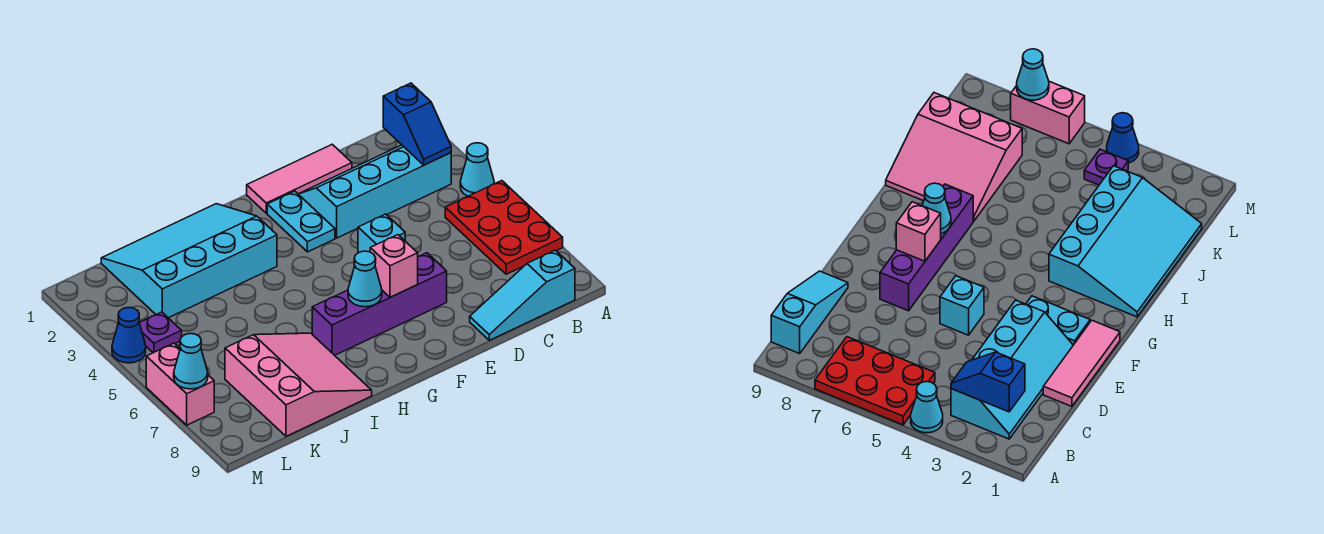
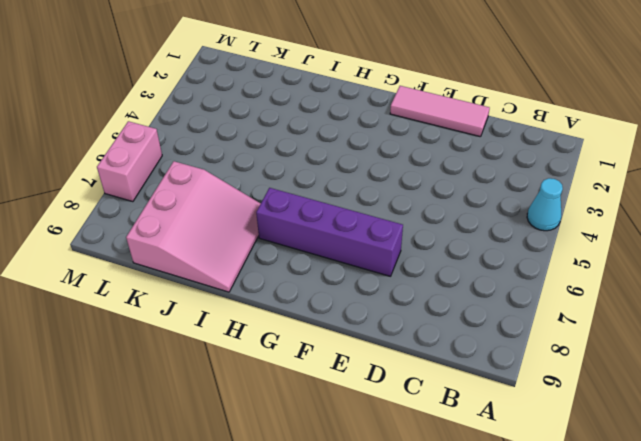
none -> red plate A5:B7 level 1
none -> cyan slope B2:E3 level 1 top 3
none -> cyan slope B9:D9 level 1 top B

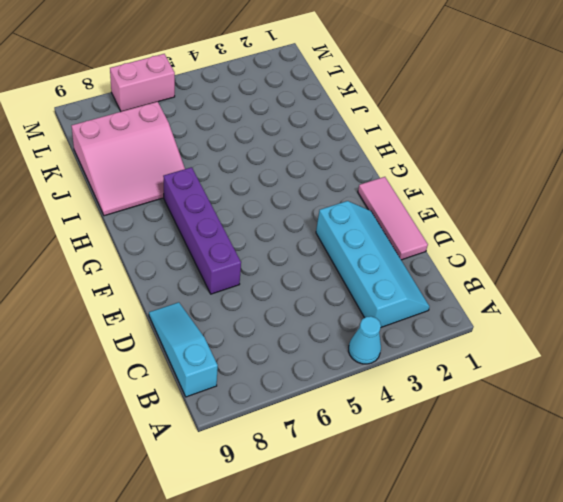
none -> red plate A5:B7 level 1
none -> cyan brick E5 level 1
none -> cyan plate F2:F3 level 1

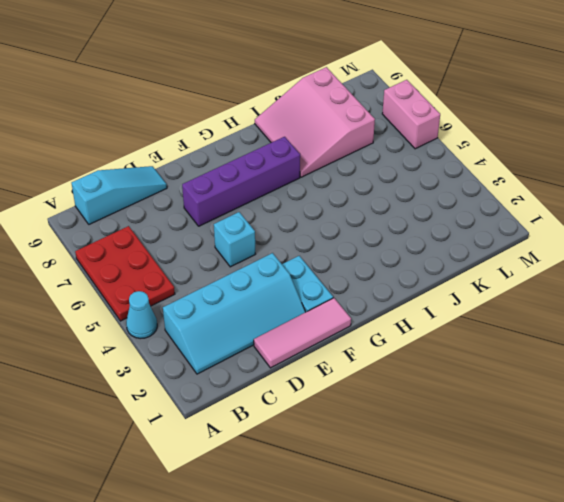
none -> cyan slope H1:K3 level 1 top 3
none -> purple plate L4 level 1
none -> blue cone M4 level 1

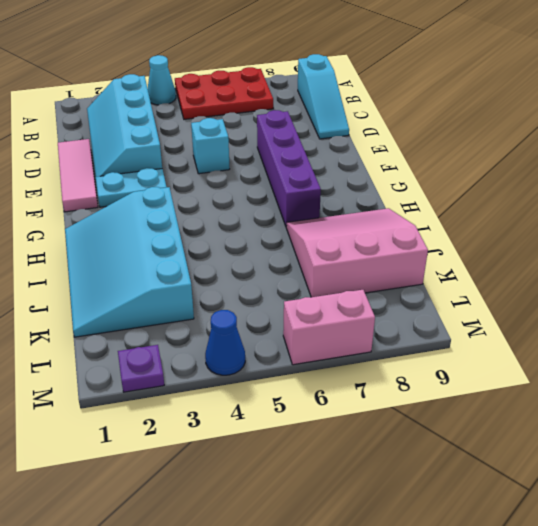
purple plate M2 level 1 -> purple plate L4 level 1
none -> blue slope B2:B3 level 2 top 2
none -> pink brick F7 level 2
none -> cyan cone G7 level 2

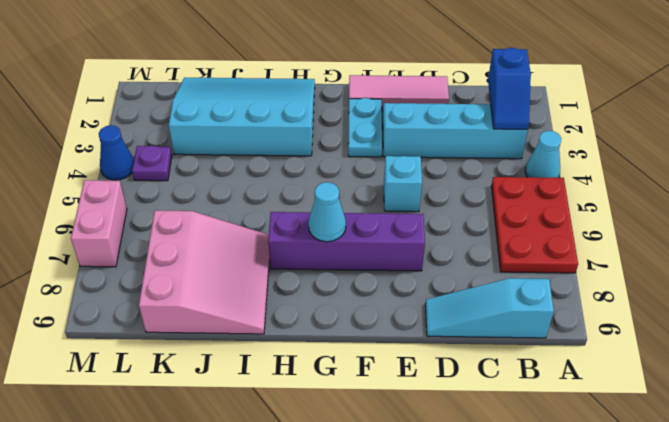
none -> pink brick F7 level 2
none -> cyan cone M7 level 2

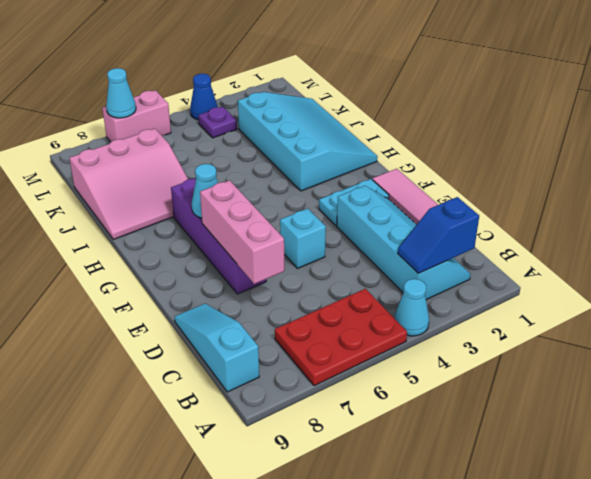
pink brick D7:F7 level 2 -> pink brick F7 level 2

